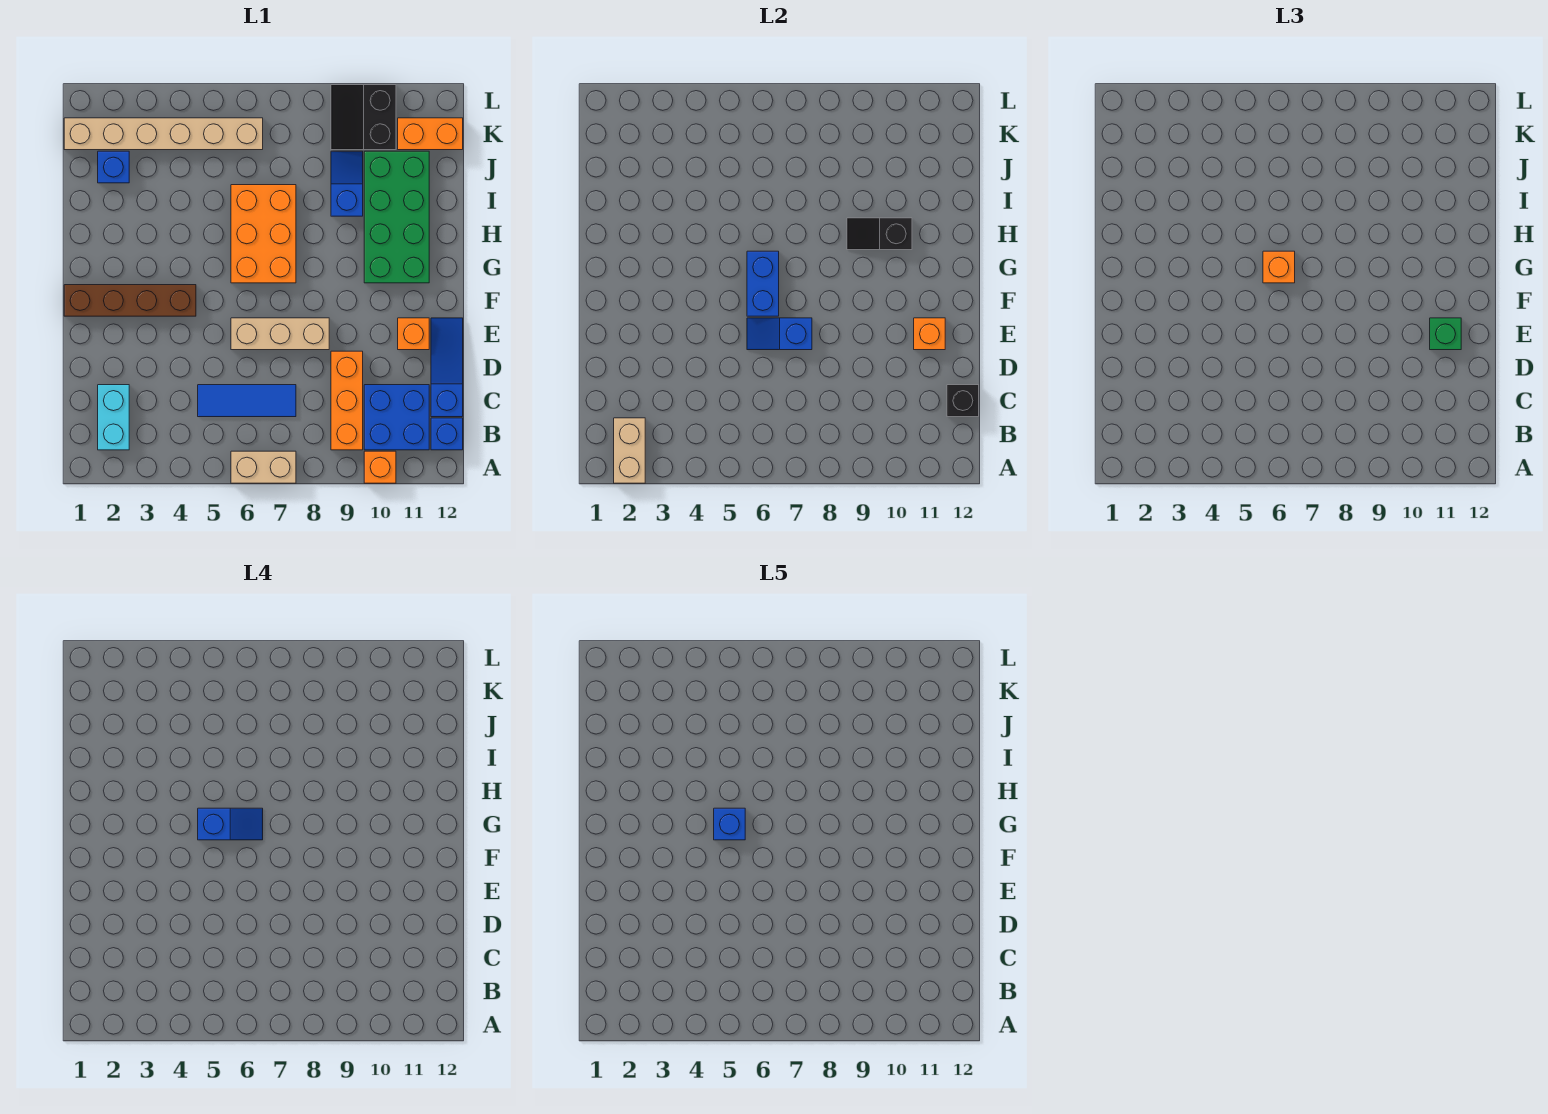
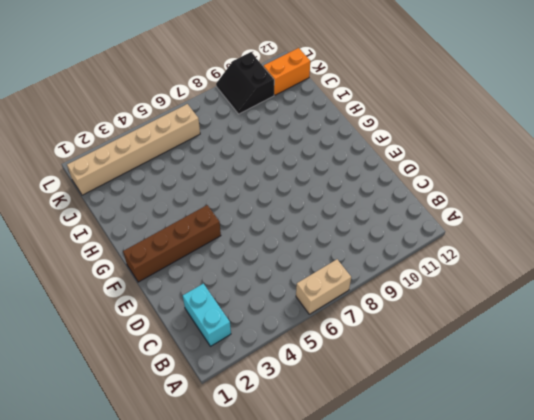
none -> orange brick A10 level 1
none -> orange brick B9:D9 level 1
none -> blue brick B10:C11 level 1

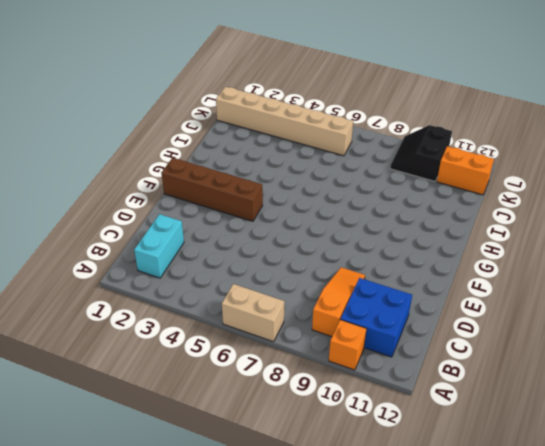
orange slope B9:D9 level 1 top B -> orange brick B9:D9 level 1
none -> blue brick B12 level 1
none -> blue tile C5:C7 level 1
none -> blue slope C12:E12 level 1 top C

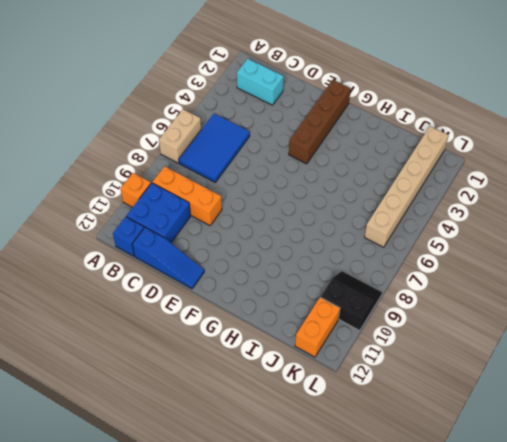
blue tile B5:C7 level 1 -> blue tile C5:C7 level 1
none -> tan brick E6:E8 level 1
none -> orange brick E11 level 1
none -> orange brick G6:I7 level 1

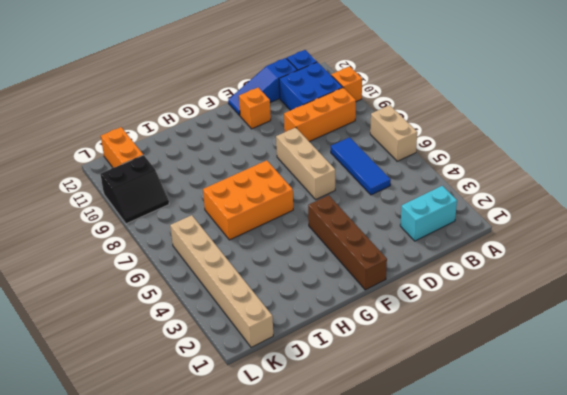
none -> green brick G10:J11 level 1
none -> blue slope I9:J9 level 1 top I
none -> blue brick J2 level 1

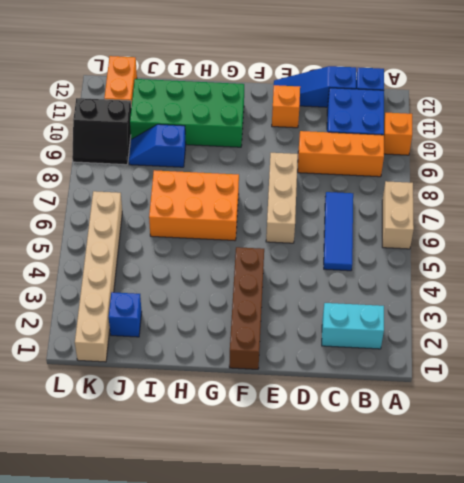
none -> tan brick A2:B2 level 2
none -> black brick C12 level 2
none -> blue slope E6:E7 level 2 top 7

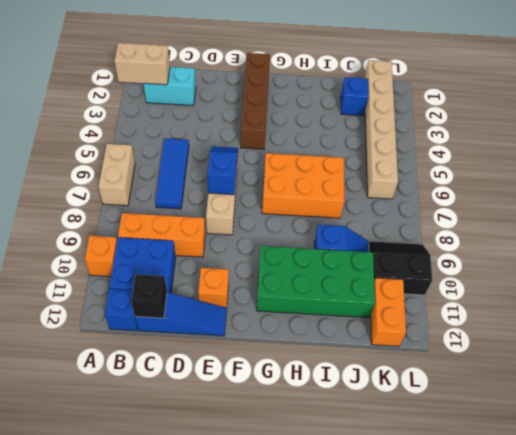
none -> orange brick E11 level 2
none -> blue brick F6:G6 level 2
none -> black slope H9:H10 level 2 top 10

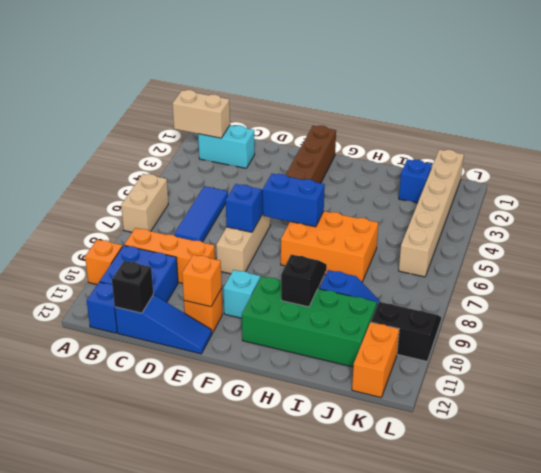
cyan brick F10 level 1 -> none
none -> green brick E11 level 3
none -> orange brick G6 level 3
none -> blue slope G5:G6 level 4 top 5

